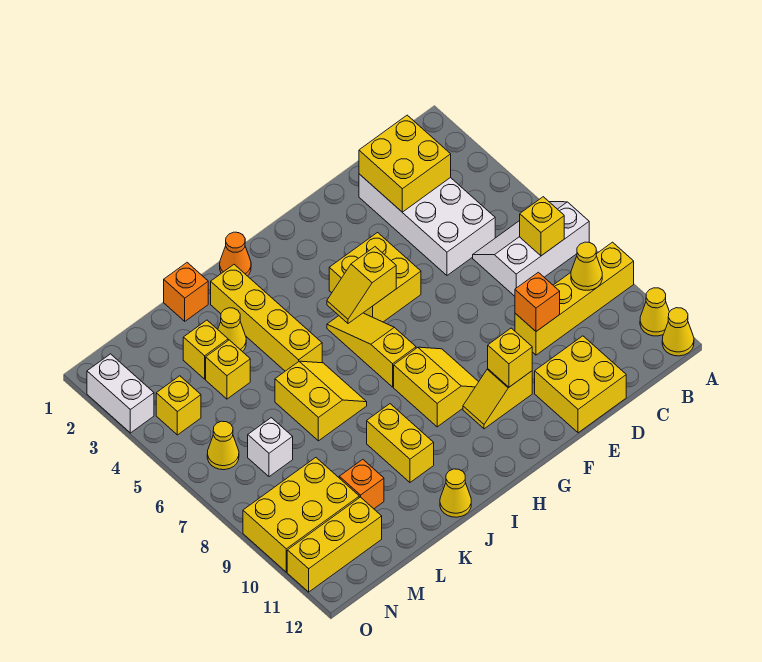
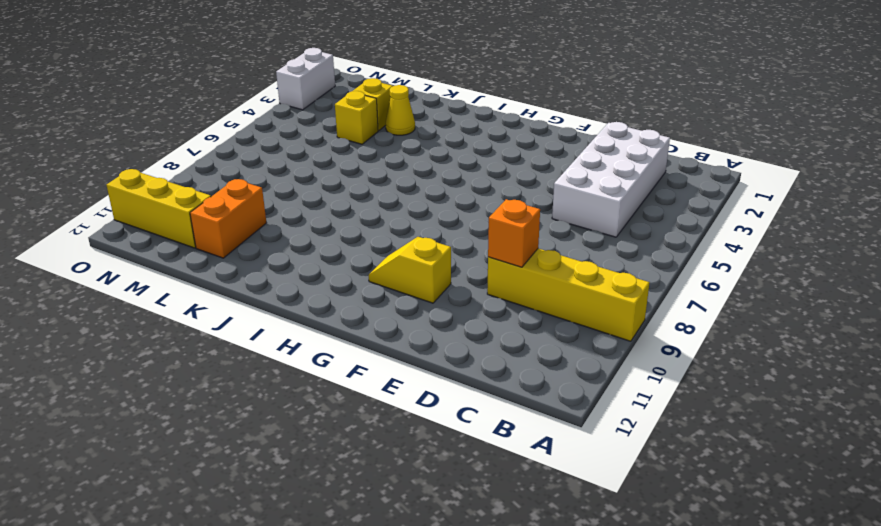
orange brick L10:L11 level 1 -> orange brick L10 level 1
none -> white slope A6:C7 level 1 top 7
none -> yellow cone A11 level 1
none -> yellow cone A12 level 1
none -> yellow brick D11:E12 level 1

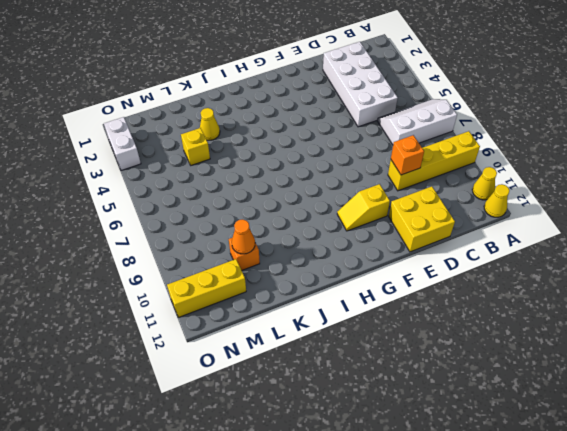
orange cone L10 level 2 -> orange cone I1 level 1
none -> yellow brick F4:G5 level 1
none -> yellow slope G8:H9 level 1 top H
none -> yellow slope H5:H7 level 1 top 7
none -> yellow brick J2:J5 level 1

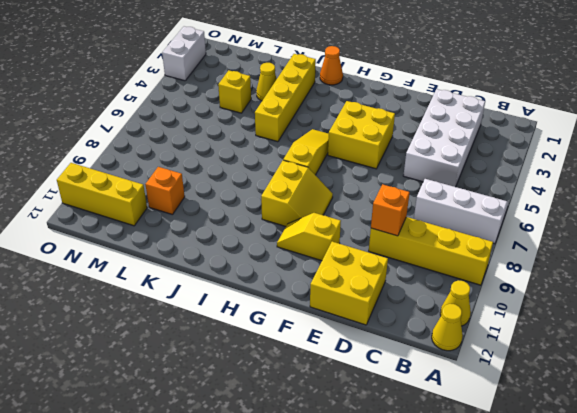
none -> yellow slope J6:K7 level 1 top K
none -> yellow brick J9:J10 level 1
none -> yellow cone J12 level 1
none -> orange brick K1 level 1

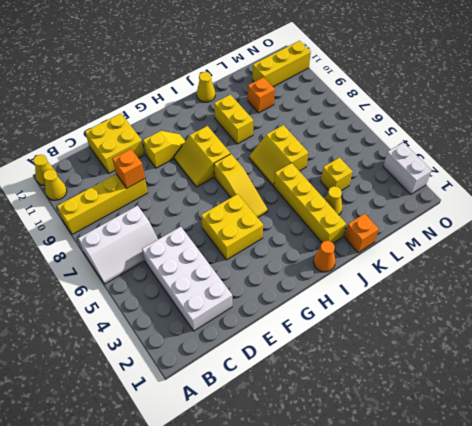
none -> yellow brick L3 level 1
none -> white brick M7 level 1
none -> yellow brick M9:O10 level 1
none -> yellow brick N4 level 1

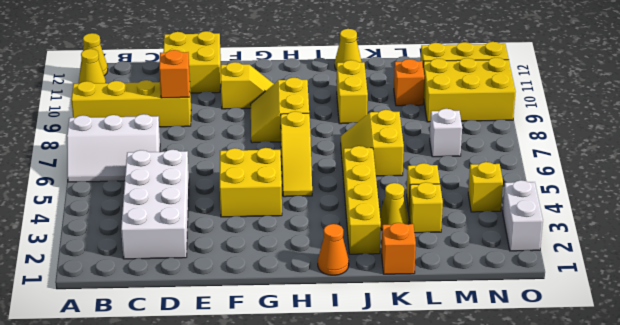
none -> yellow cone N6 level 1
none -> yellow brick B7 level 2
none -> yellow cone B9 level 2
none -> yellow brick C2:D3 level 2

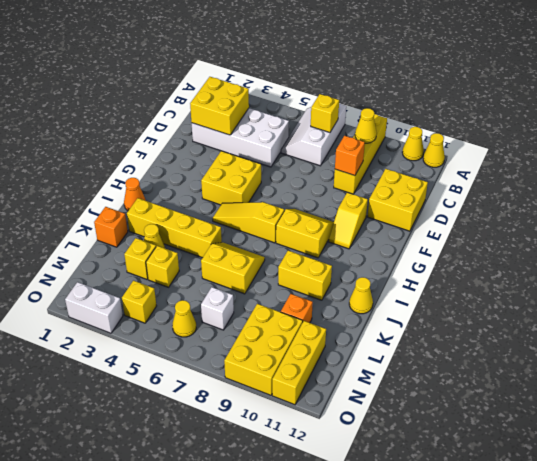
none -> yellow brick F10 level 2
none -> yellow slope G5:H5 level 2 top G

